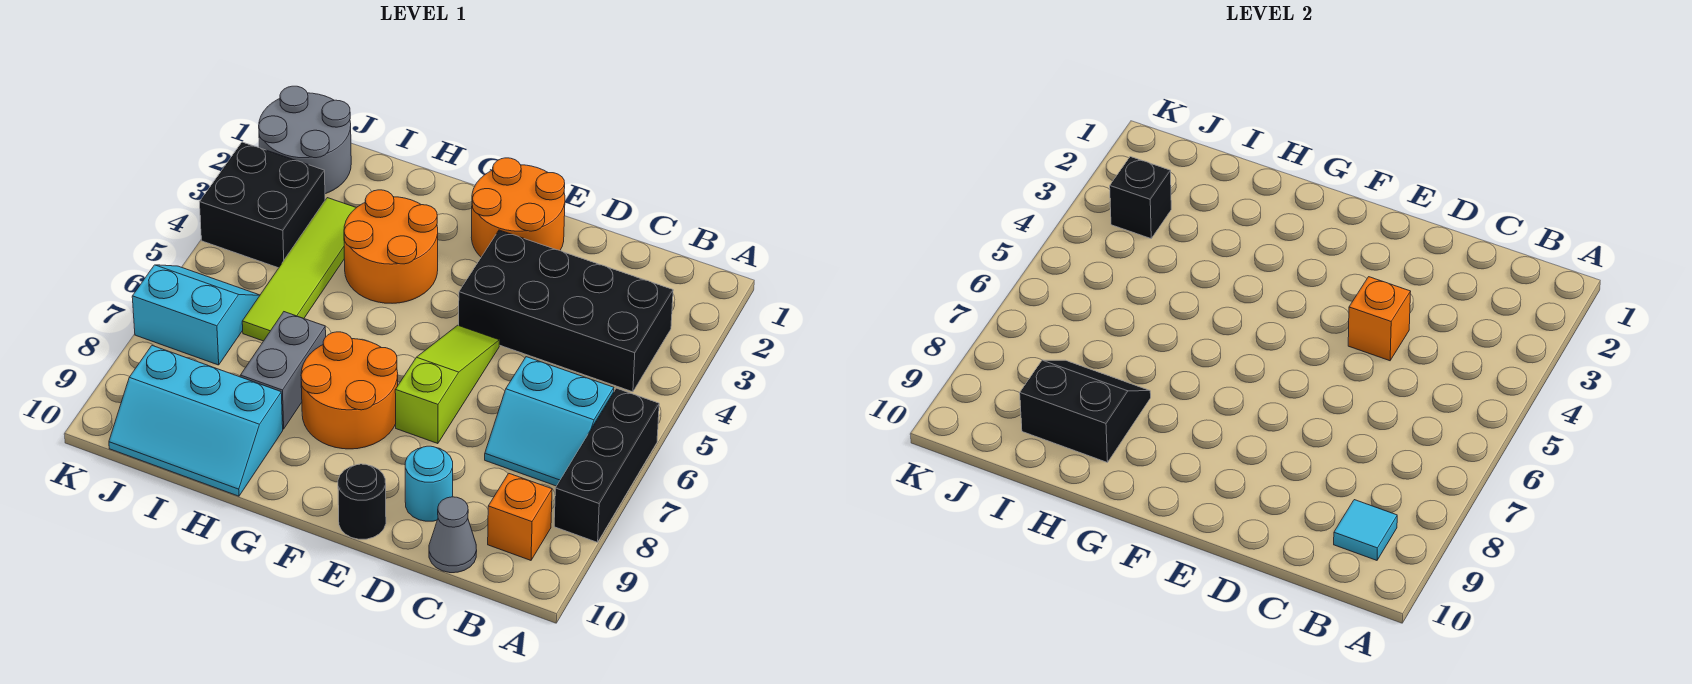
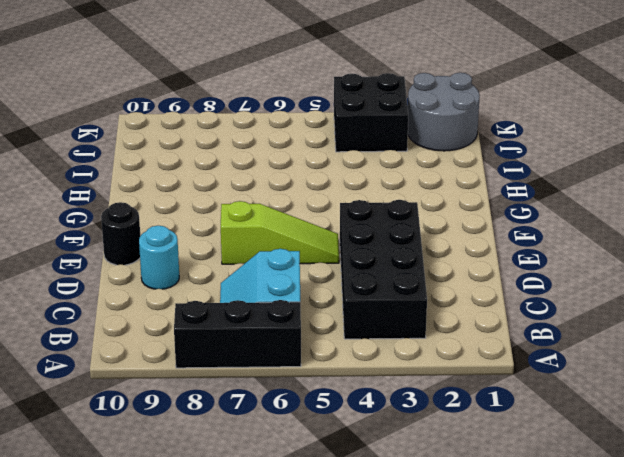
none -> orange brick B9 level 1
none -> grey cone C10 level 1
none -> orange round brick E1:F2 level 1

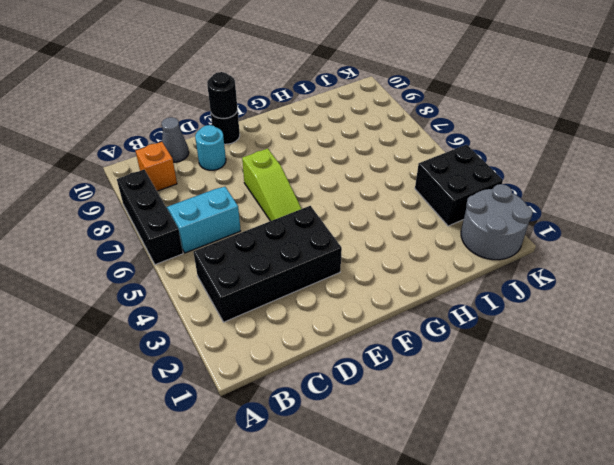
black round brick E10 level 2 -> none
none -> orange round brick E1:F2 level 1
none -> orange round brick F7:G8 level 1
none -> orange round brick G3:H4 level 1

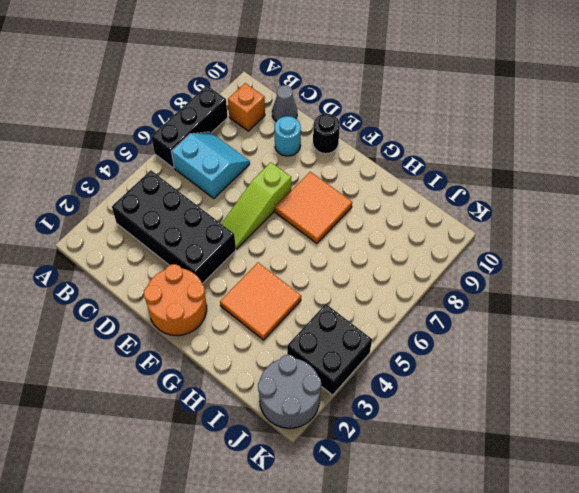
orange tile F7:G8 level 1 -> orange round brick F7:G8 level 1
orange tile G3:H4 level 1 -> orange round brick G3:H4 level 1
none -> grey brick H7:H8 level 1
none -> cyan slope H9:J10 level 1 top 9
none -> lime tile I3:I6 level 1

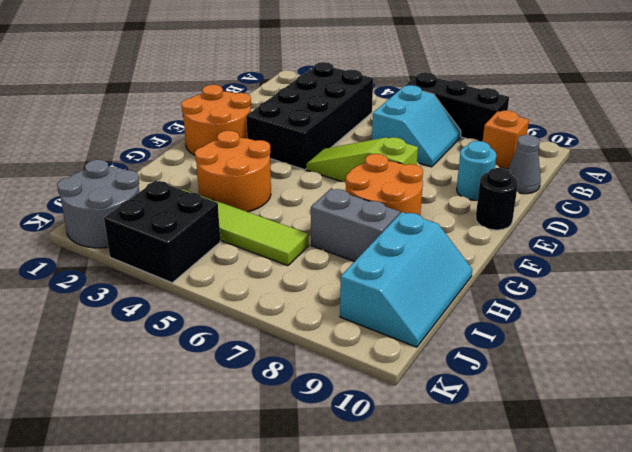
none -> cyan slope J6:K7 level 1 top 7
none -> cyan tile B9 level 2
none -> orange brick D4 level 2

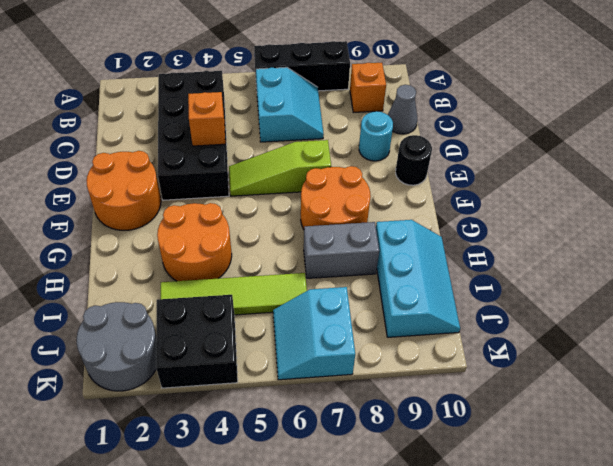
none -> cyan tile B9 level 2
none -> black slope H8:I9 level 2 top 9
none -> black brick J3 level 2

